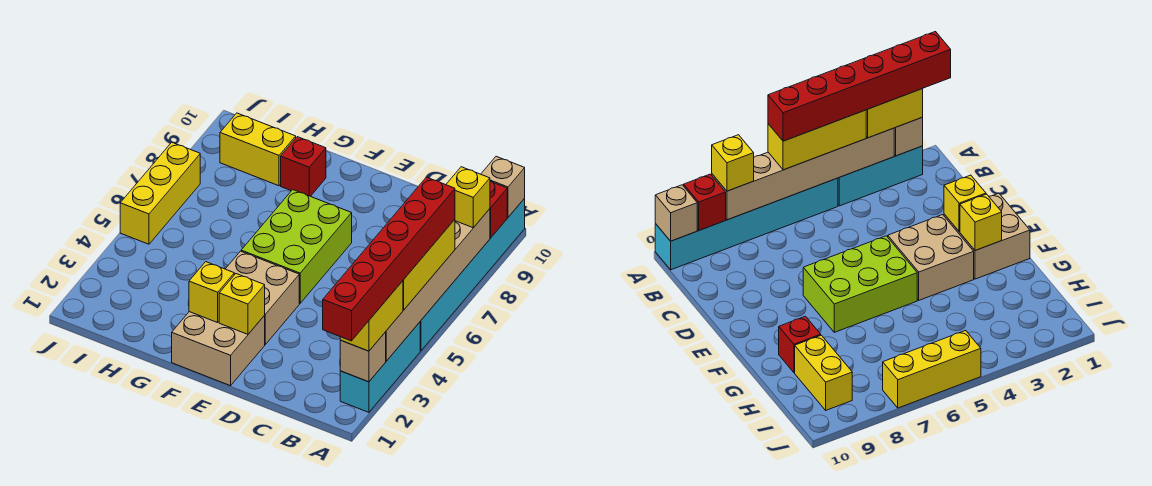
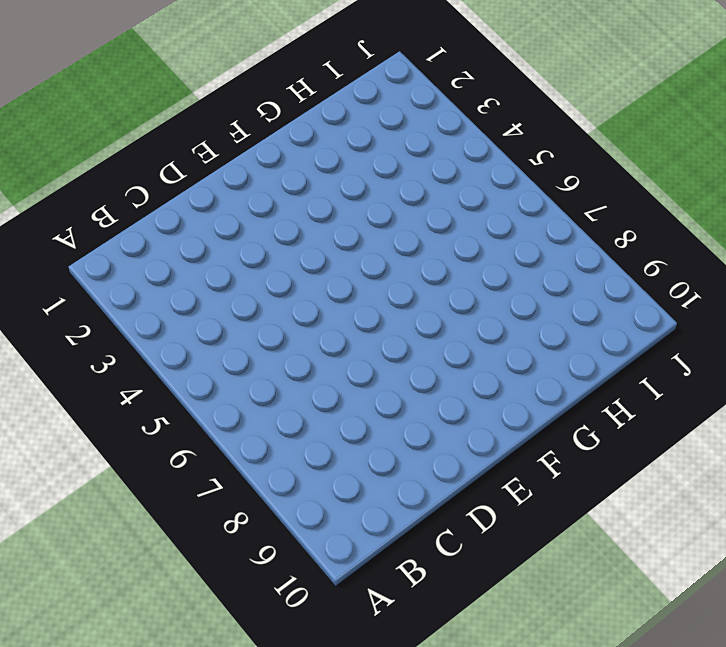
none -> cyan brick A2:A4 level 1
none -> cyan brick A5:A10 level 1
none -> tan brick E1:F2 level 1

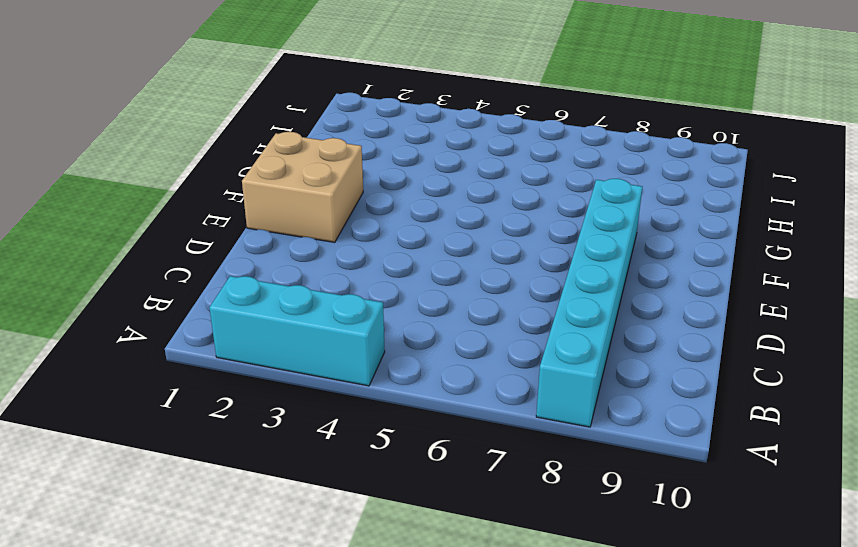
cyan brick A8:F8 level 1 -> cyan brick A5:A10 level 1
none -> tan brick E3:F4 level 1
none -> lime brick E5:F7 level 1
none -> red brick G9 level 1

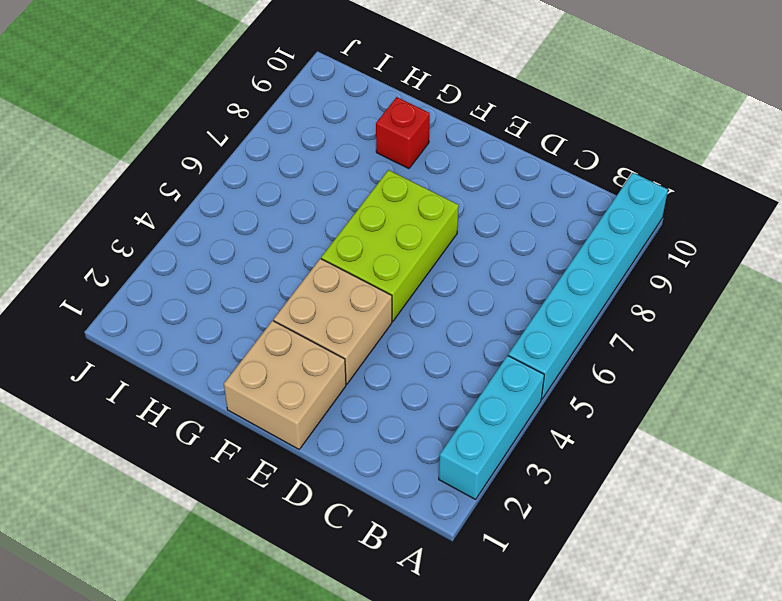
none -> yellow brick H9:I9 level 1
none -> yellow brick J5:J7 level 1
none -> tan brick A2 level 2

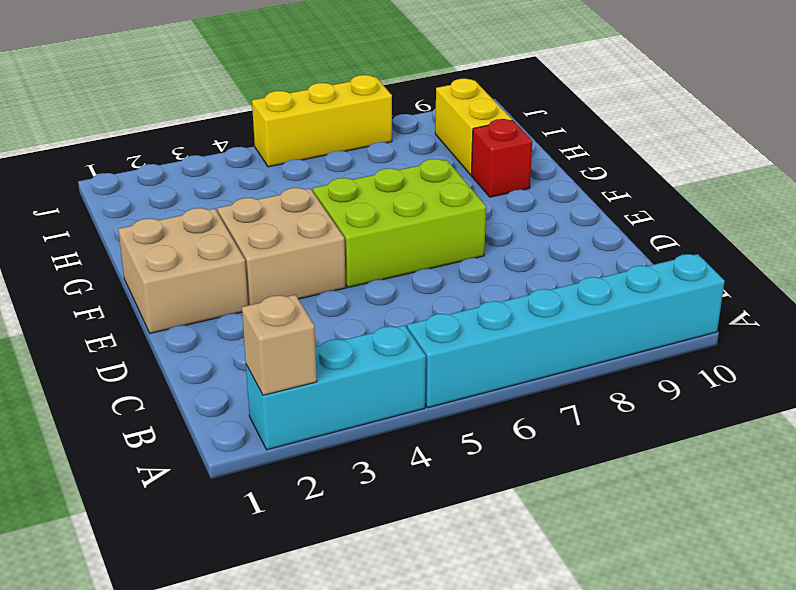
none -> tan brick A3:A8 level 2
none -> red brick A9 level 2
none -> tan brick A10 level 2

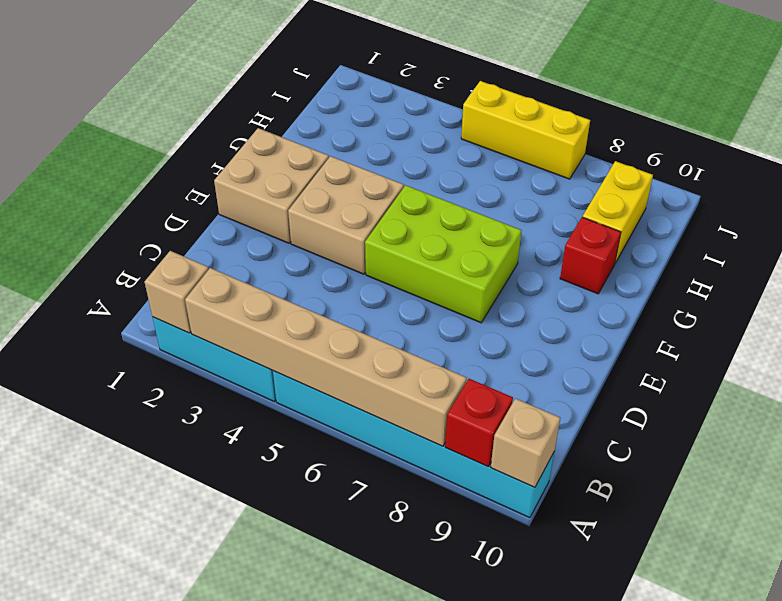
none -> yellow brick E2 level 2
none -> yellow brick F2 level 2
none -> yellow brick A2:A3 level 3

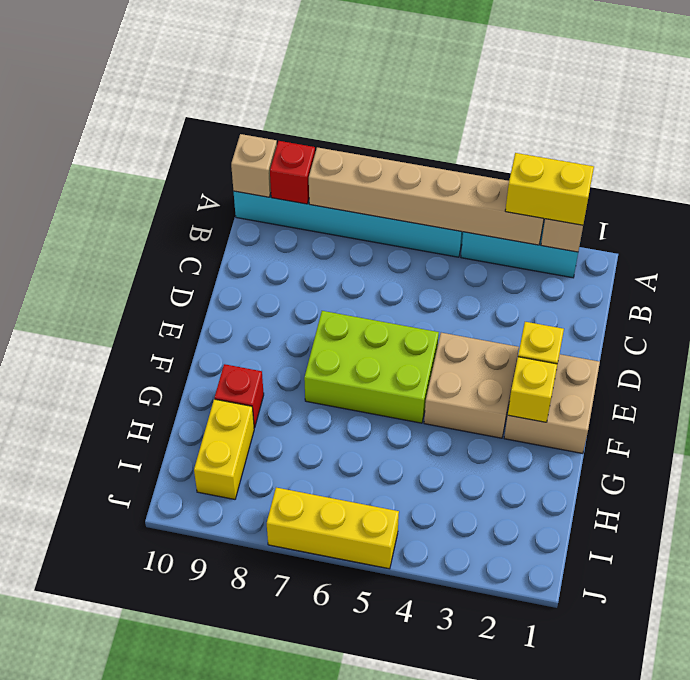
none -> yellow brick A4:A6 level 3
none -> yellow brick A8 level 3
none -> red brick A1:A6 level 4

